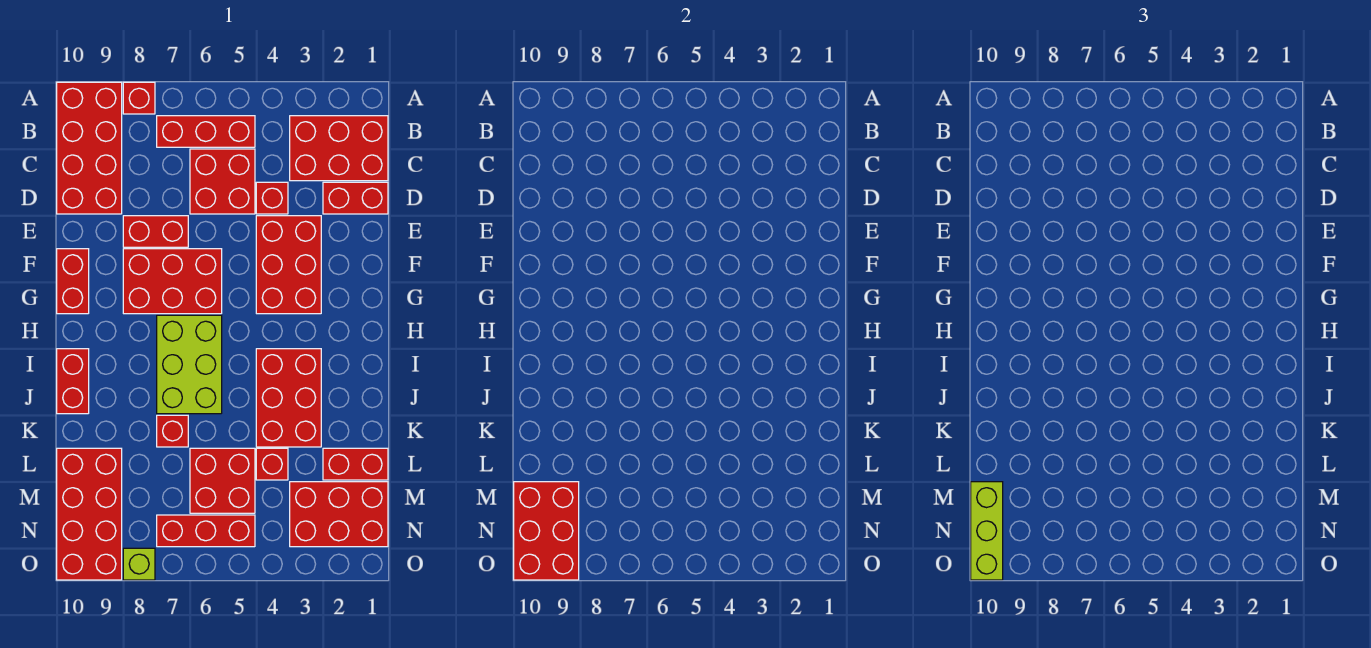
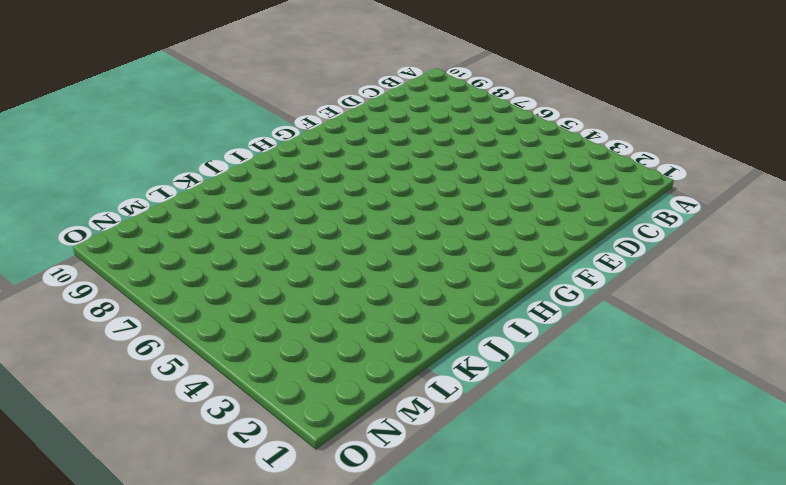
none -> red brick A8 level 1
none -> red brick A9:D10 level 1
none -> red brick B1:C3 level 1

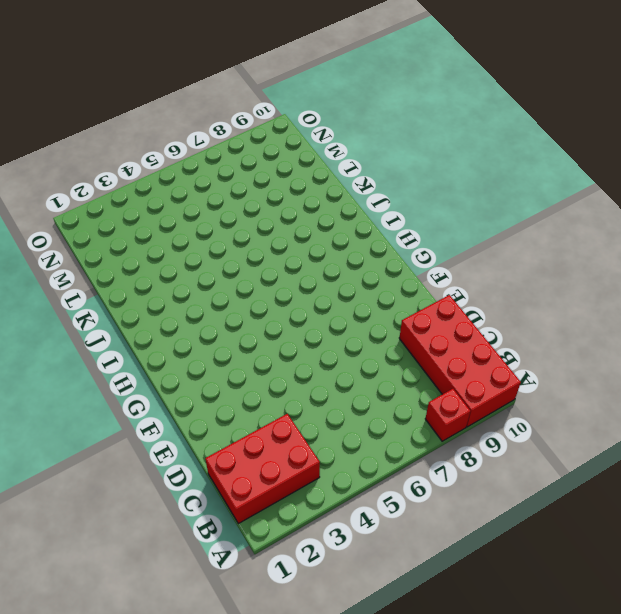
none -> red brick B5:B7 level 1
none -> red brick C5:D6 level 1
none -> red brick D1:D2 level 1

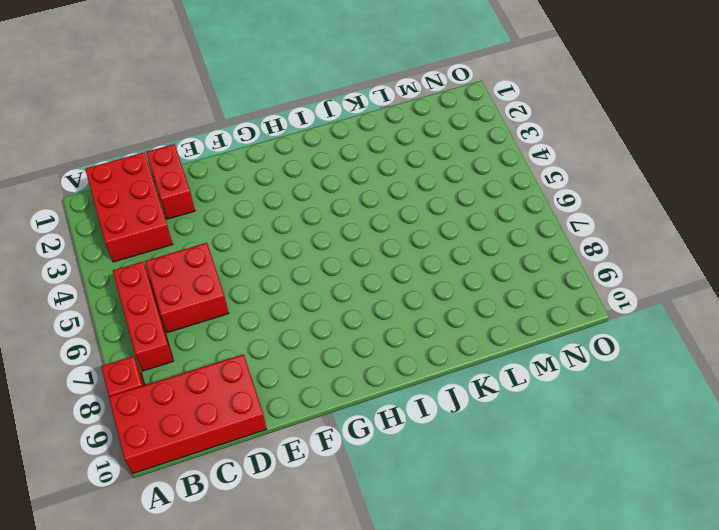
none -> red brick D4 level 1
none -> red brick E3:G4 level 1
none -> red brick E7:E8 level 1

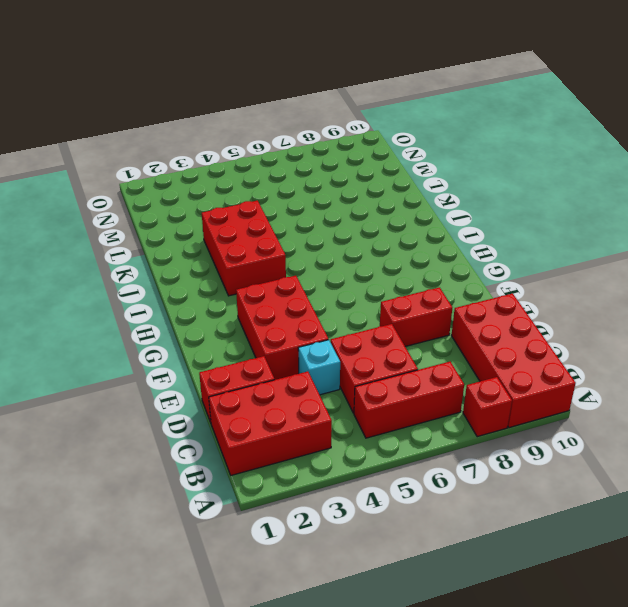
cyan brick D4 level 1 -> red brick D4 level 1
none -> red brick F6:G8 level 1
none -> red brick F10:G10 level 1
none -> lime brick H6:J7 level 1

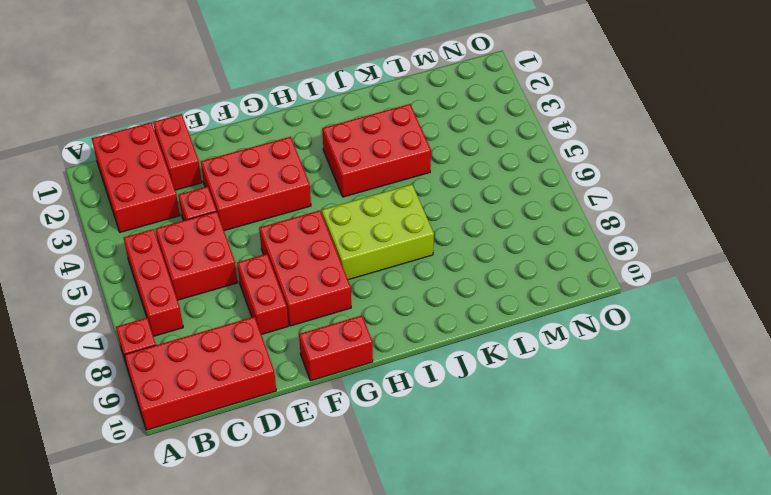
none -> red brick I10:J10 level 1
none -> red brick K7 level 1
none -> red brick L1:L2 level 1

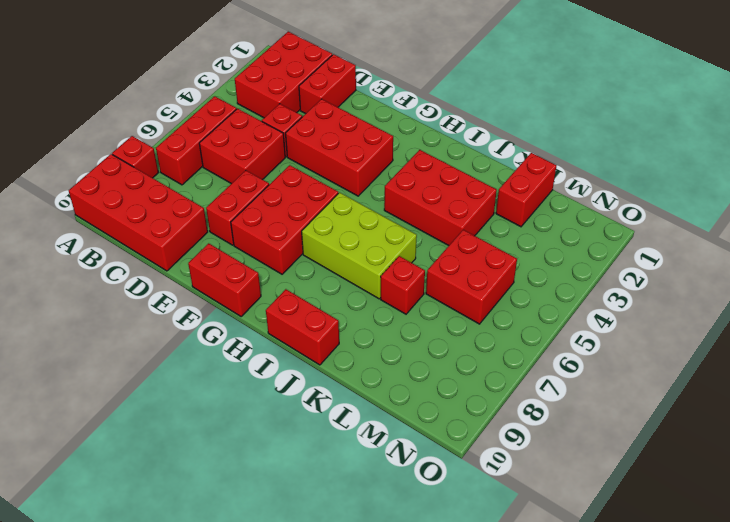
none -> red brick L4 level 1
none -> red brick L9:O10 level 1
none -> red brick M1:N3 level 1

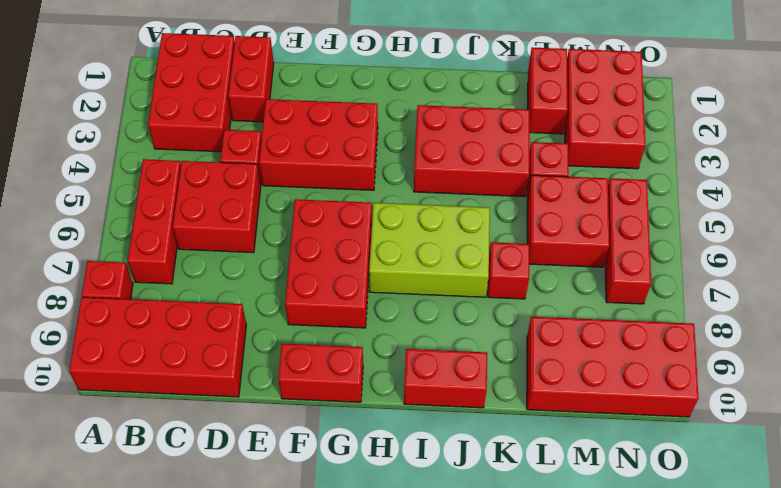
none -> red brick E7:E8 level 1
none -> lime brick O8 level 1
none -> red brick M9:O10 level 2

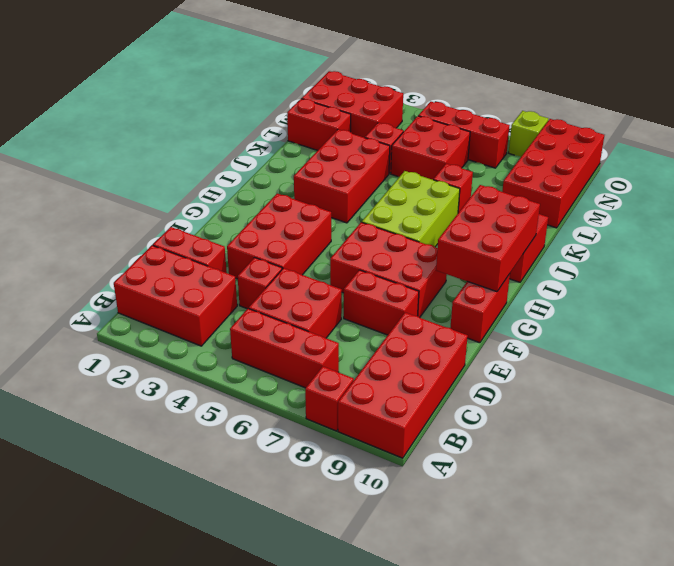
red brick G9:I10 level 2 -> red brick M9:O10 level 2
none -> lime brick M10:O10 level 3

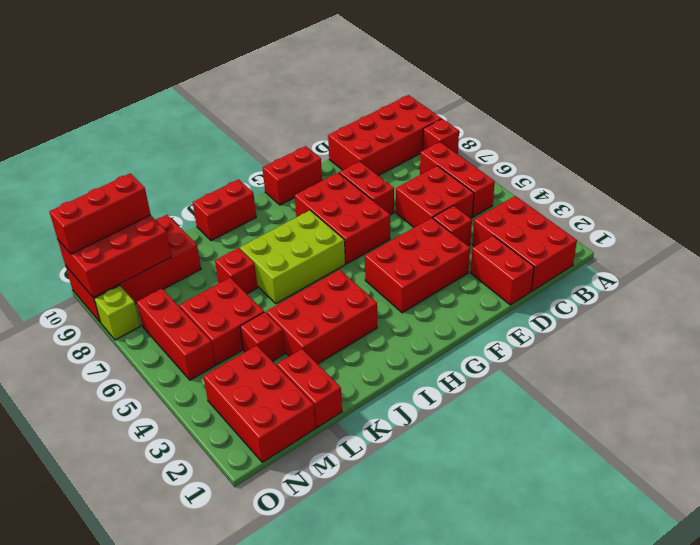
red brick M10:O10 level 3 -> lime brick M10:O10 level 3

